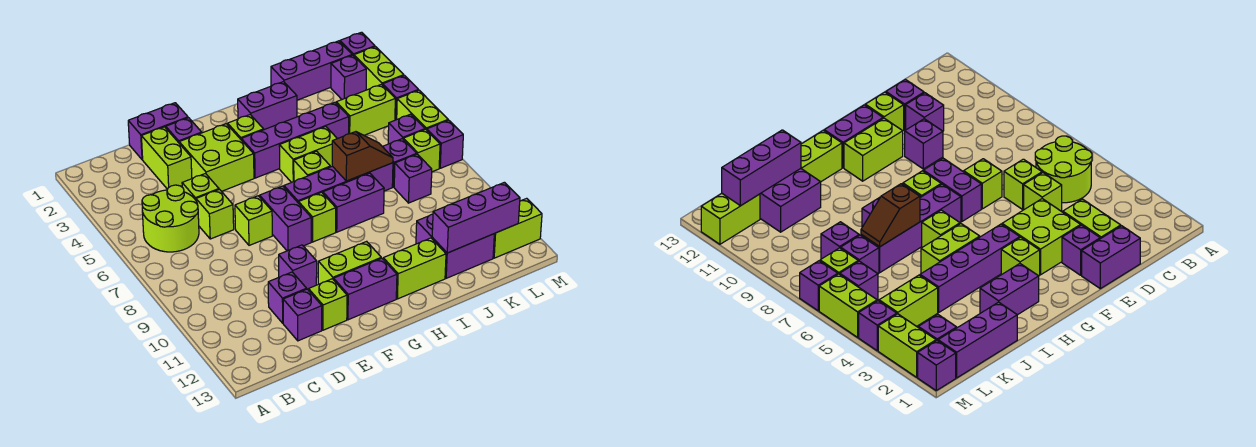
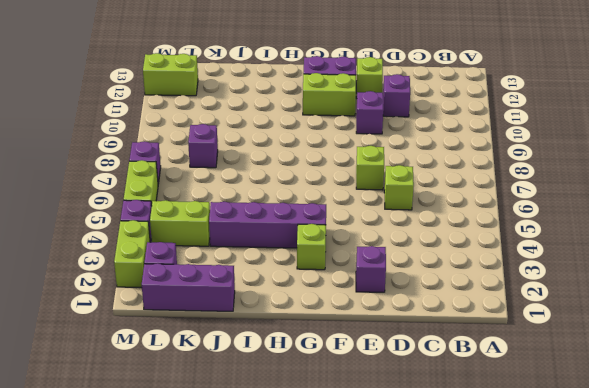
none -> lime round brick B5:C6 level 1
none -> purple brick D1:E1 level 1
none -> lime brick D2:D3 level 1
none -> lime brick D5 level 1

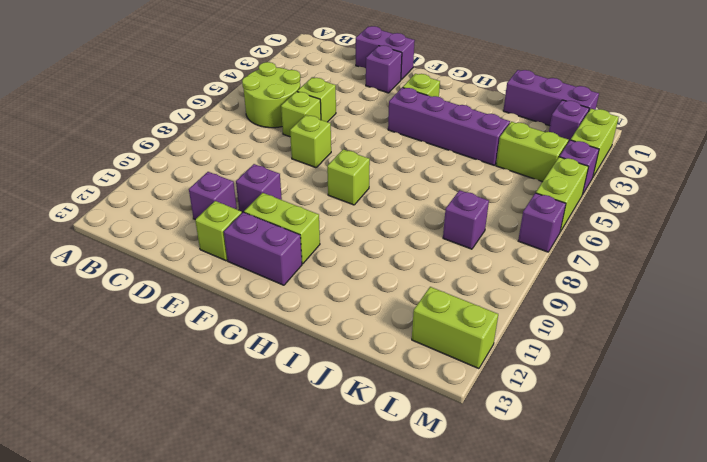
none -> lime brick D2:D3 level 1
none -> purple brick D12 level 1
none -> lime brick E3:F4 level 1
none -> purple brick F7:F8 level 1

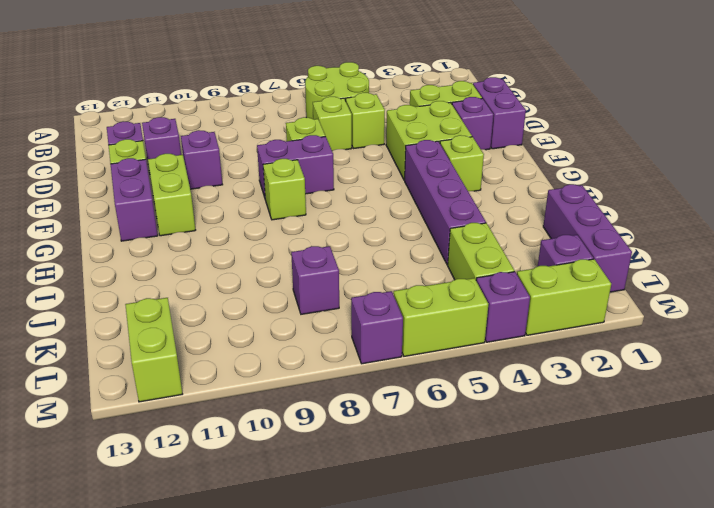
none -> purple brick G7:J7 level 1
none -> purple brick H2:I2 level 1
none -> lime brick H5:I5 level 1
none -> lime brick H6 level 1

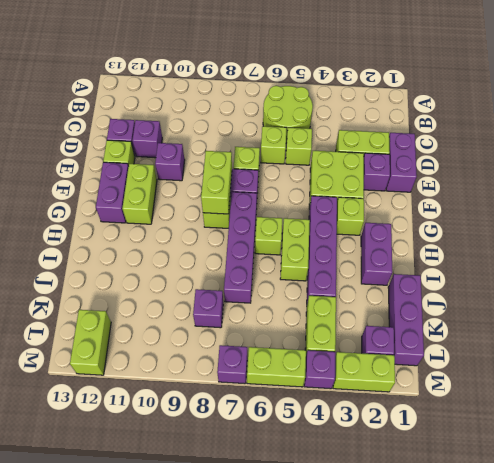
lime brick F8:G8 level 2 -> lime brick H12:I12 level 1
none -> purple brick H8:I8 level 1
none -> purple brick J11:K12 level 1
none -> purple brick K7 level 1
none -> purple brick L6 level 1

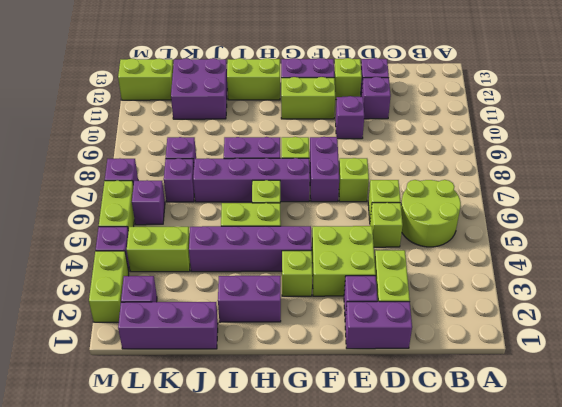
none -> lime brick L7 level 1
none -> purple brick M1 level 1
none -> brown slope I7:J7 level 2 top I
none -> purple brick J12:L12 level 2

